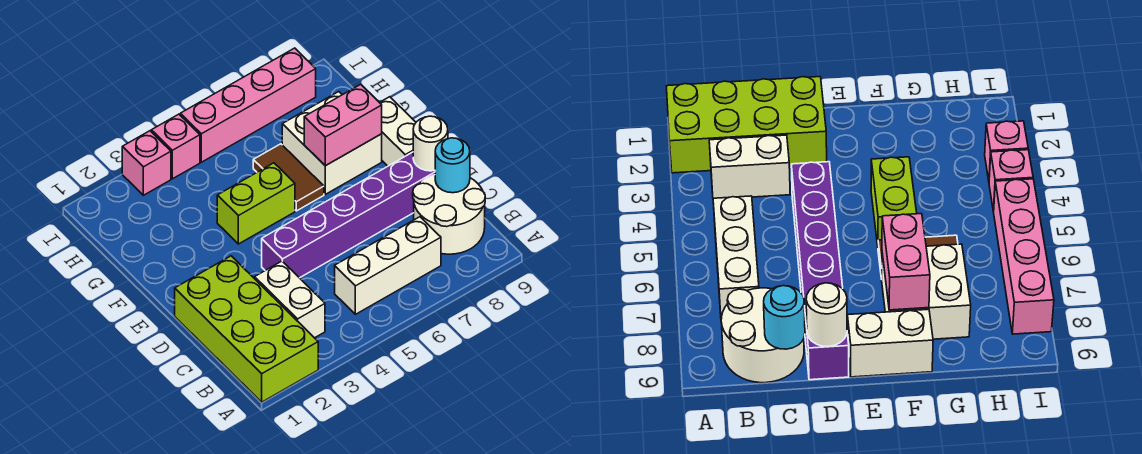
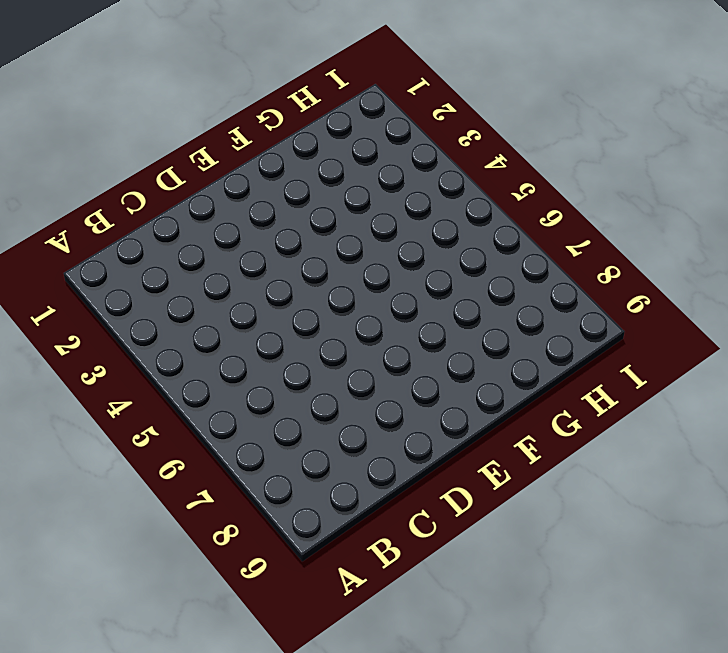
none -> lime brick A1:D2 level 1
none -> white brick B3:C3 level 1
none -> white brick B5:B7 level 1

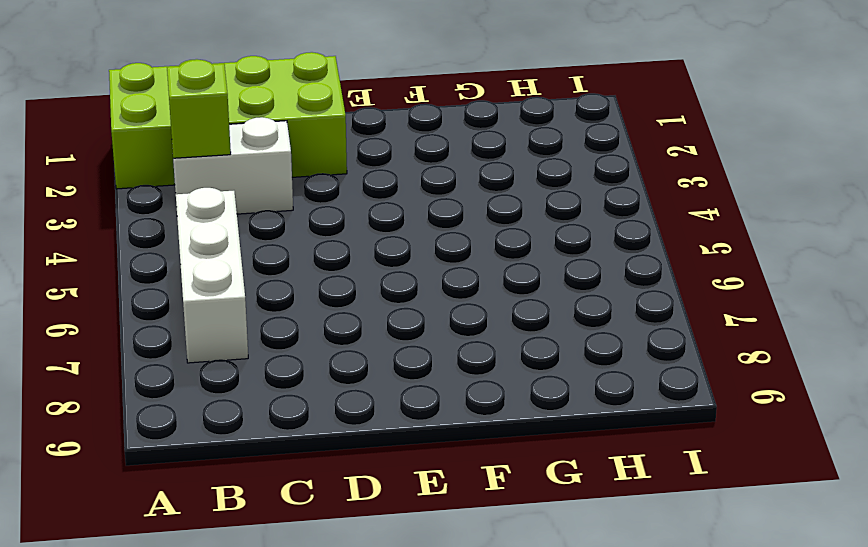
lime brick B3 level 2 -> none
none -> white round brick B8:C9 level 1
none -> purple brick D4:D9 level 1
none -> white brick E9:F9 level 1

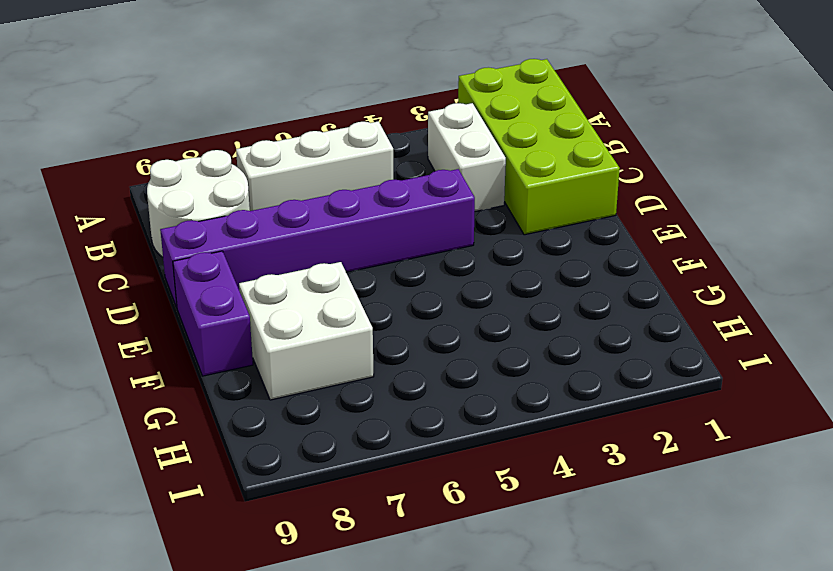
purple brick E9:F9 level 1 -> white brick E9:F9 level 1
none -> lime brick F4:F5 level 1
none -> brown tile F6:G6 level 1
none -> pink brick I3 level 1

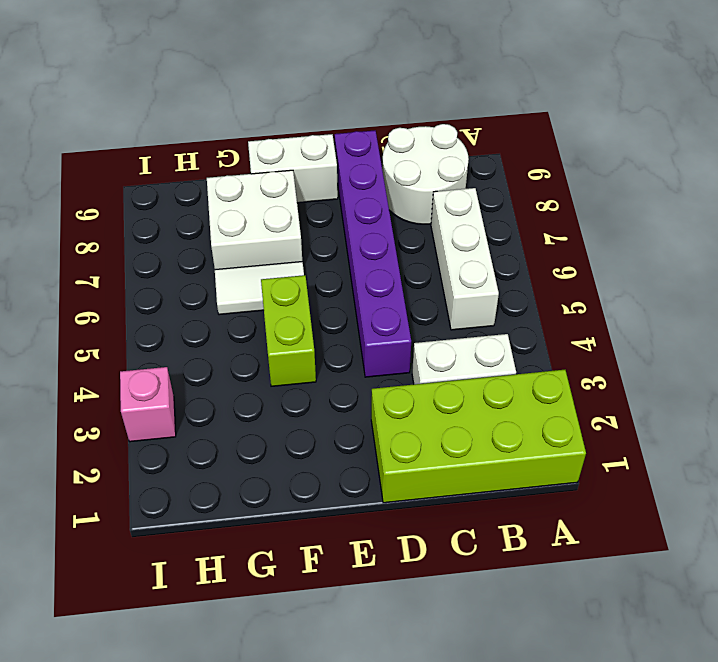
white tile F6:G6 level 1 -> brown tile F6:G6 level 1
none -> pink brick I4 level 1
none -> pink brick I5:I8 level 1
none -> cyan round brick C9 level 2

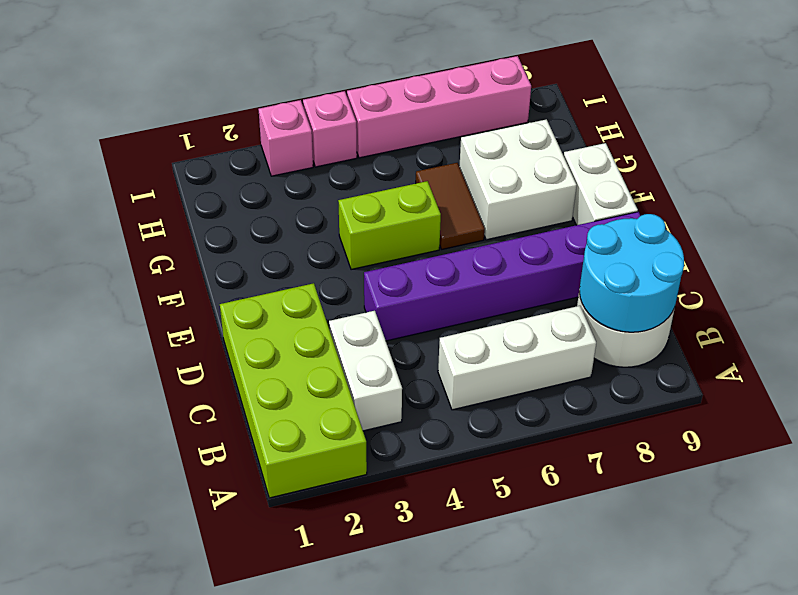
cyan round brick B8:C9 level 2 -> cyan round brick C9 level 2
none -> white round brick D9 level 2
none -> pink brick F7:F8 level 2

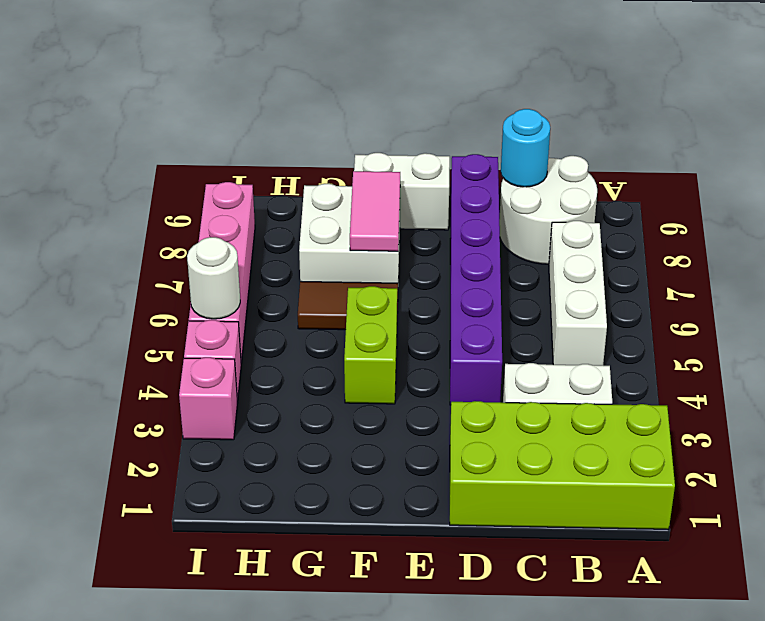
pink tile F7:F8 level 2 -> pink brick F7:F8 level 2
white round brick I5 level 2 -> white round brick D9 level 2

